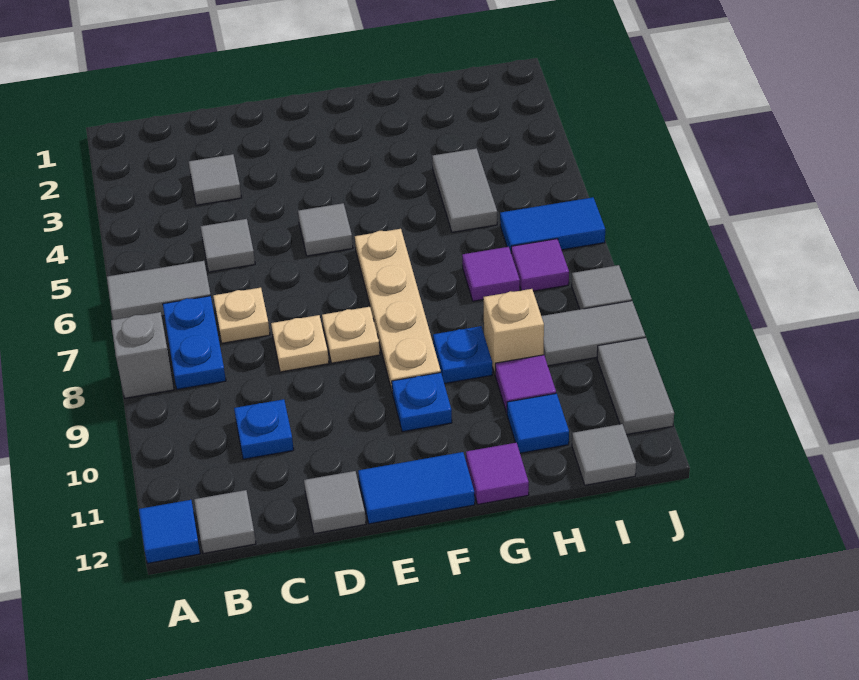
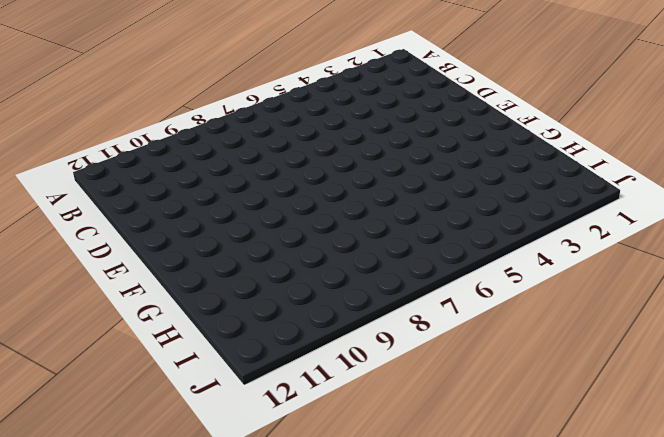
none -> grey tile A6:B6 level 1
none -> grey brick A8 level 1
none -> blue tile A12 level 1

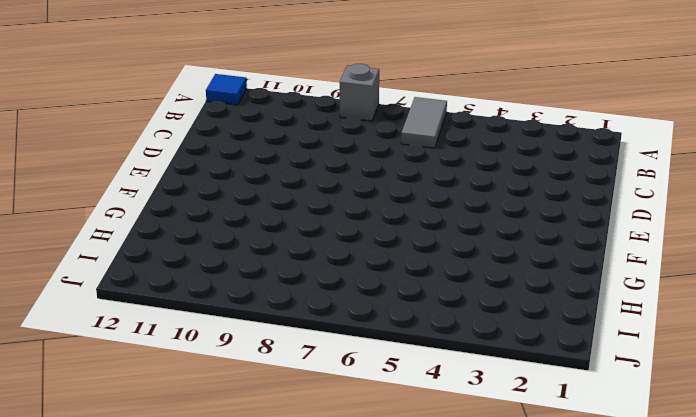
none -> blue plate B7:B8 level 1
none -> grey tile B12 level 1
none -> grey tile C3 level 1

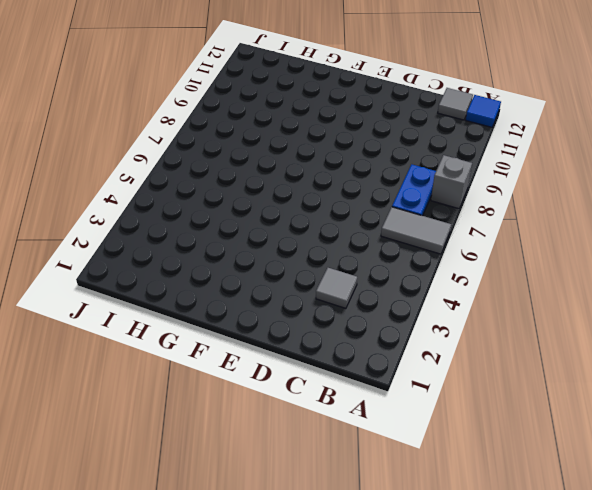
none -> grey tile C5 level 1
none -> tan plate C7 level 1
none -> blue plate C10 level 1

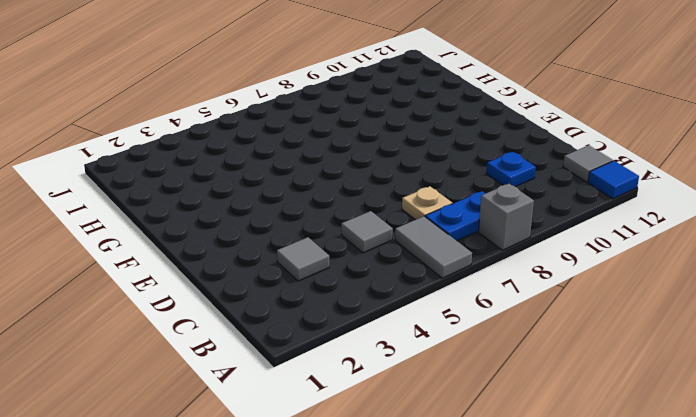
none -> tan plate D8 level 1
none -> grey tile D12 level 1
none -> grey tile E5 level 1

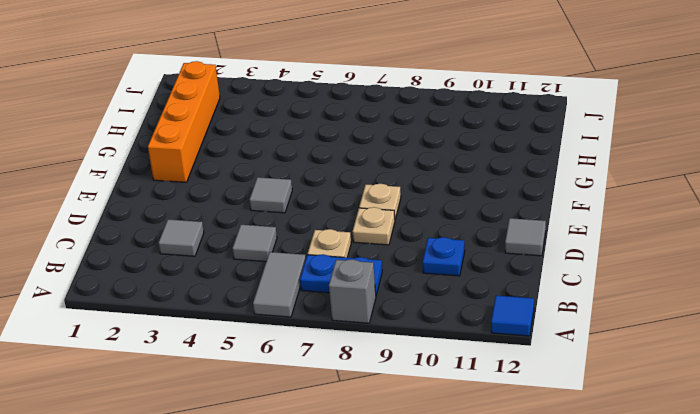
orange brick F2:I2 level 1 -> none
none -> grey tile B12 level 1
none -> blue tile E12:F12 level 1
none -> tan plate F6:F9 level 1

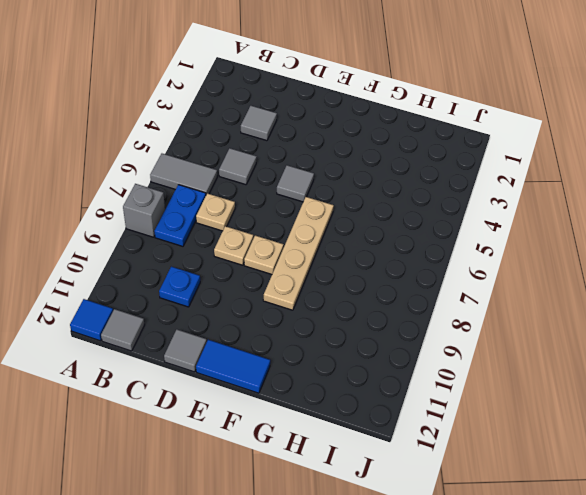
none -> blue plate F10 level 1
none -> blue plate G9 level 1
none -> purple tile G12 level 1

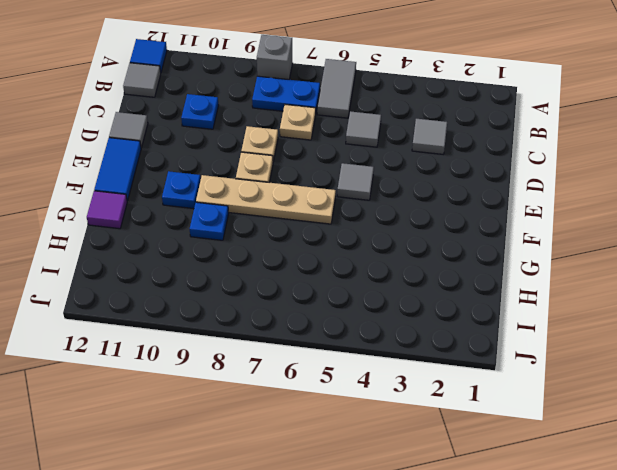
none -> grey tile H4:H5 level 1
none -> purple tile H7 level 1
none -> tan brick H9 level 1

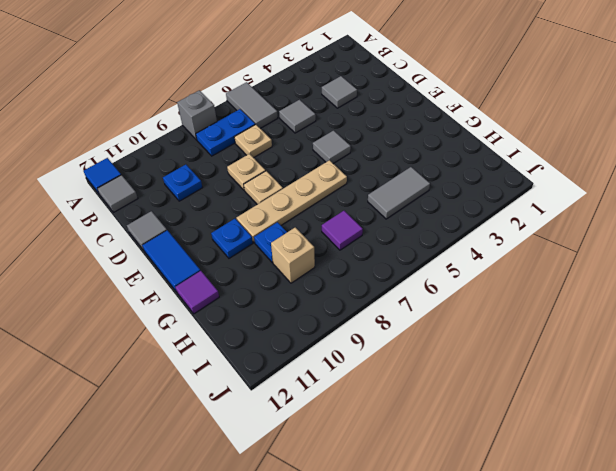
none -> purple tile H10 level 1
none -> blue tile H11 level 1
none -> blue tile I6:J6 level 1

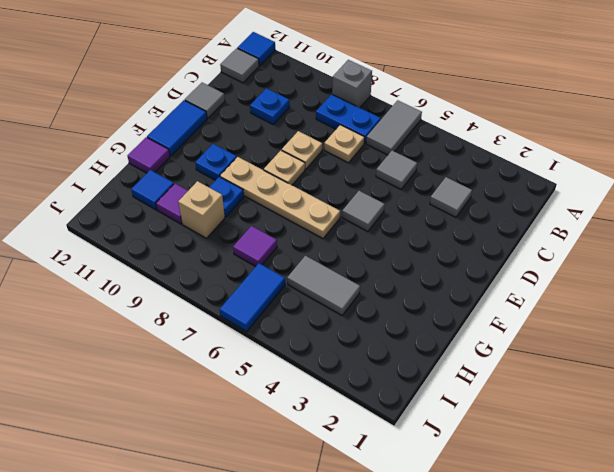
none -> purple tile I7 level 1
none -> grey tile I9:J9 level 1
none -> grey tile I12 level 1

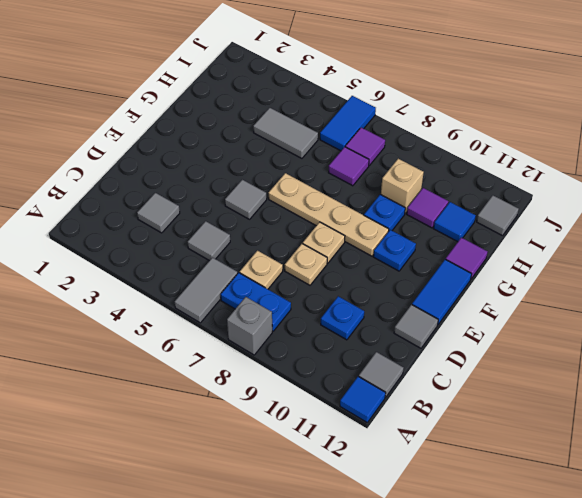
none -> grey tile I9:J9 level 1
none -> grey tile J8 level 1
none -> grey tile J10:J11 level 1

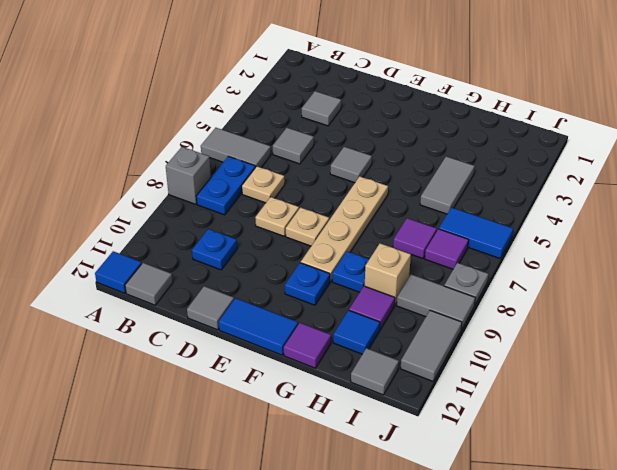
grey plate J8 level 1 -> grey tile J8 level 1

